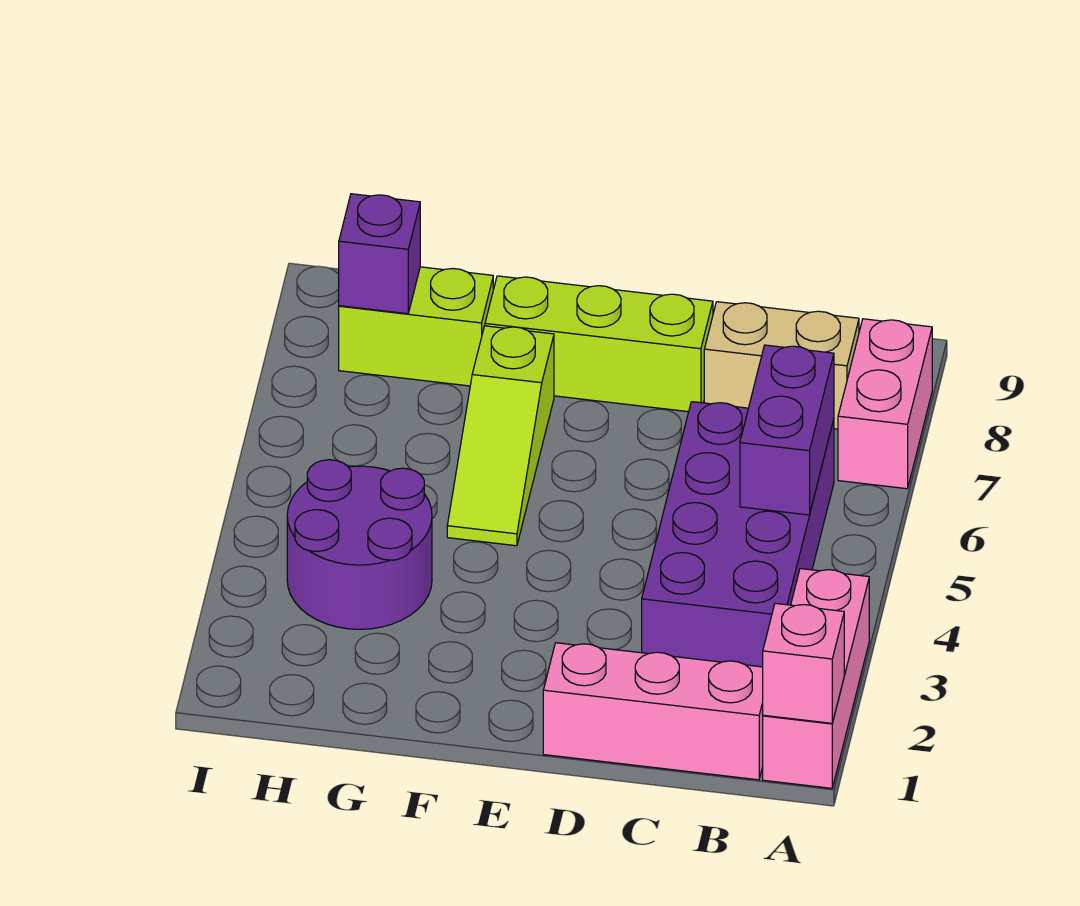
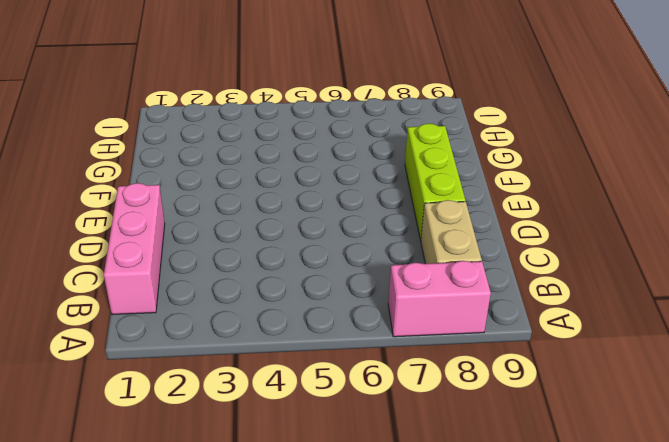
none -> pink brick A1:A3 level 1
none -> purple brick B3:C6 level 1
none -> lime slope F5:F7 level 1 top 7

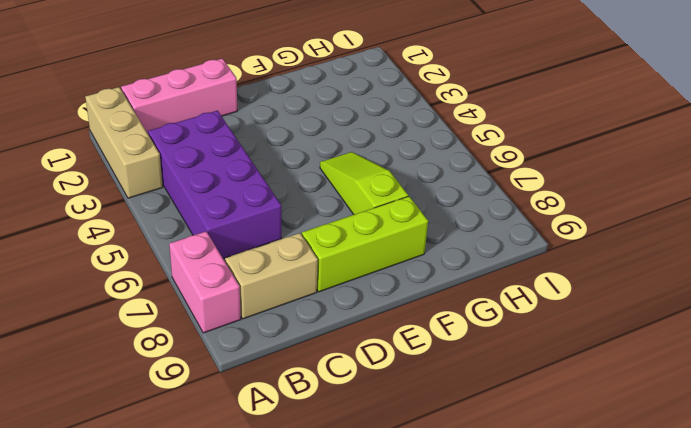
tan brick A1:A3 level 1 -> pink brick A1:A3 level 1
none -> purple round brick G3:H4 level 1
none -> lime brick G8:H8 level 1
none -> pink brick A1 level 2

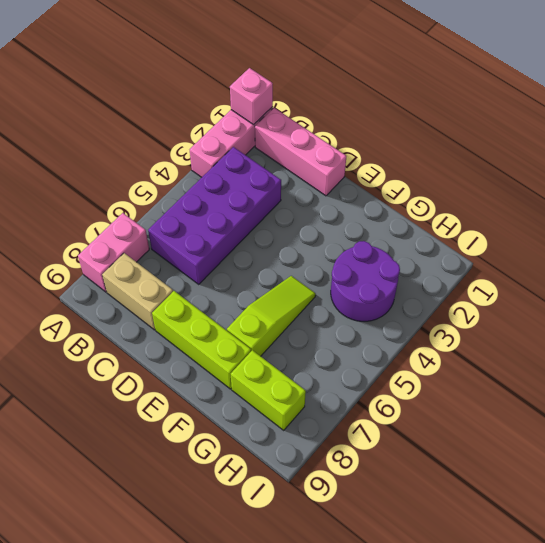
none -> purple brick B5:B6 level 2
none -> purple brick H8 level 2

